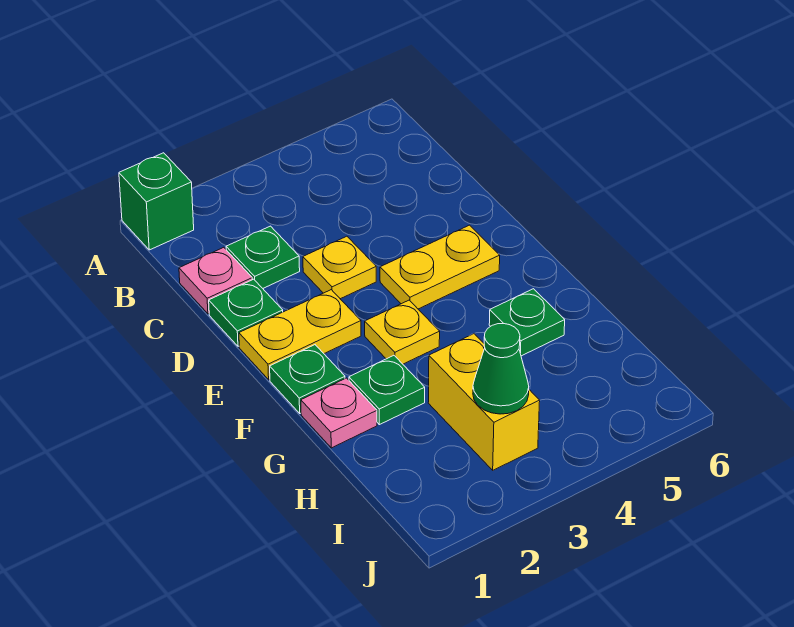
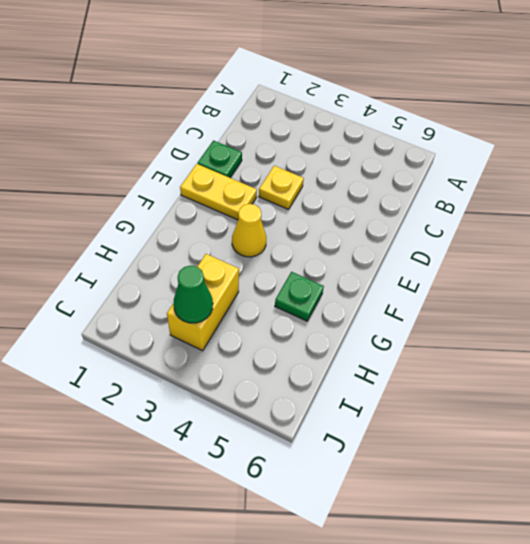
yellow cone F3 level 1 -> yellow plate F3 level 1
none -> green brick A1 level 1
none -> pink plate C1 level 1
none -> green plate C2 level 1

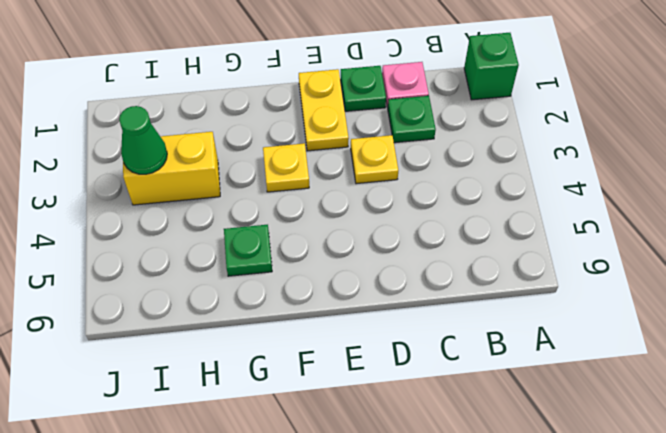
none -> yellow plate E4:E5 level 1
none -> green plate F1 level 1
none -> pink plate G1 level 1

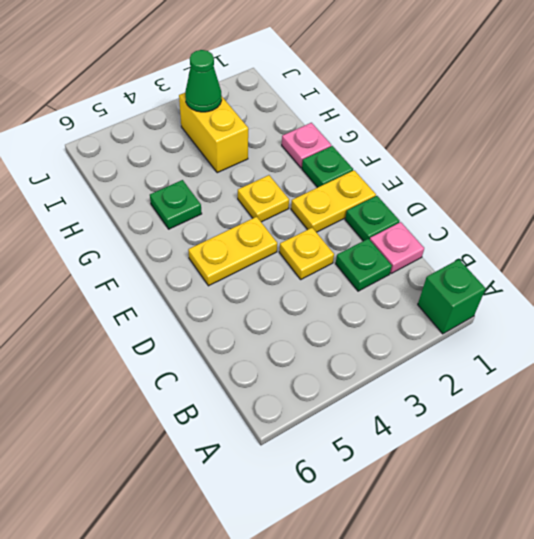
none -> green plate G2 level 1

